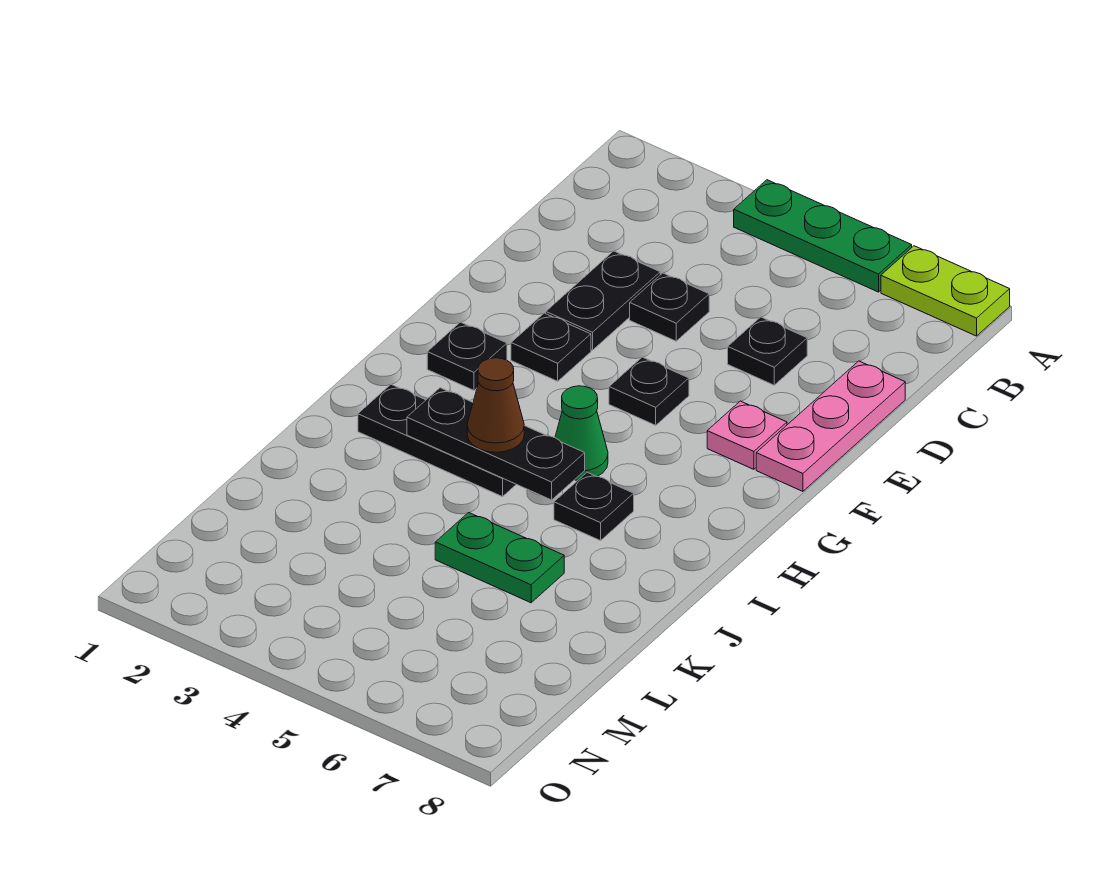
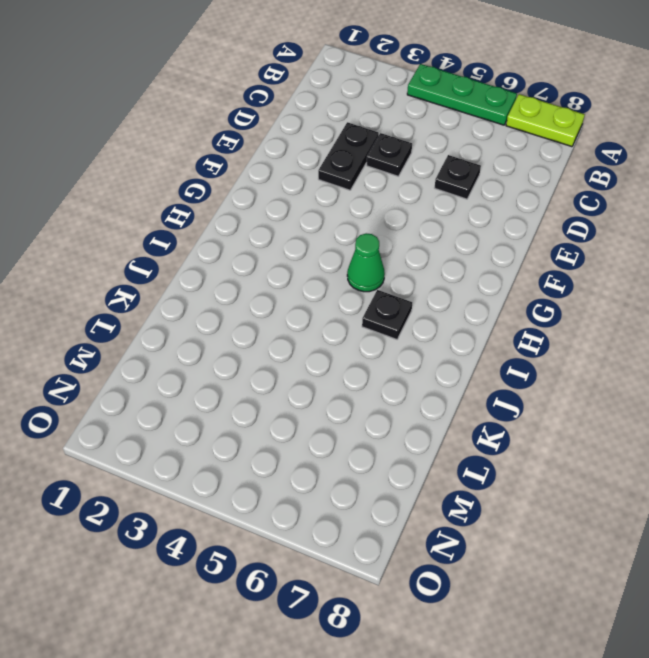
none -> pink plate D8:F8 level 1
none -> black plate F3 level 1
none -> black plate F5 level 1

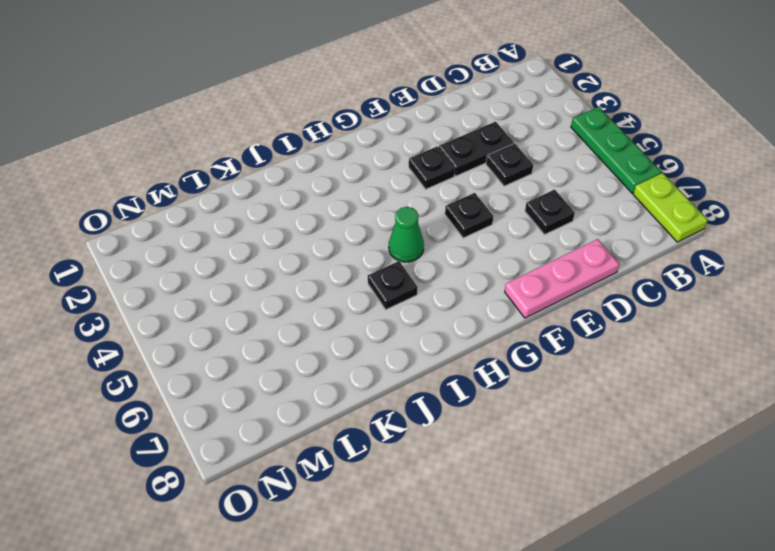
none -> pink plate F7 level 1
none -> black plate G2 level 1
none -> black plate I2:I4 level 1

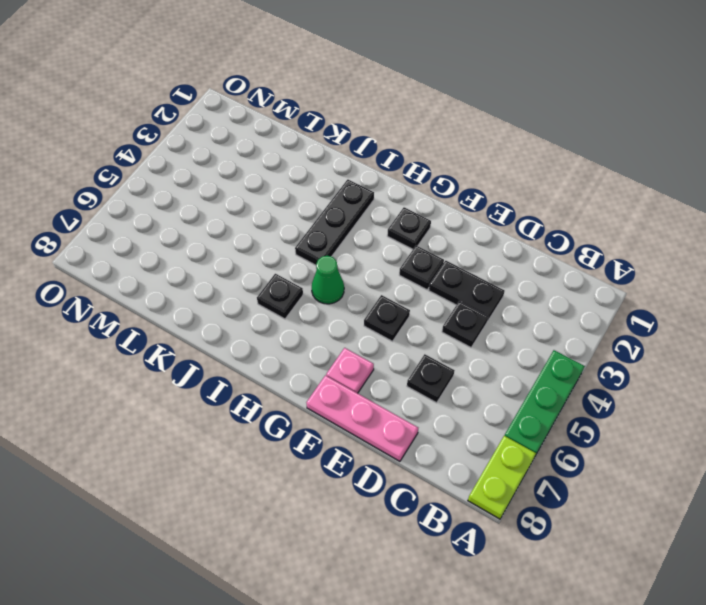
none -> green plate K5:K6 level 1
none -> black plate I3:I5 level 2
none -> brown cone I4 level 3

